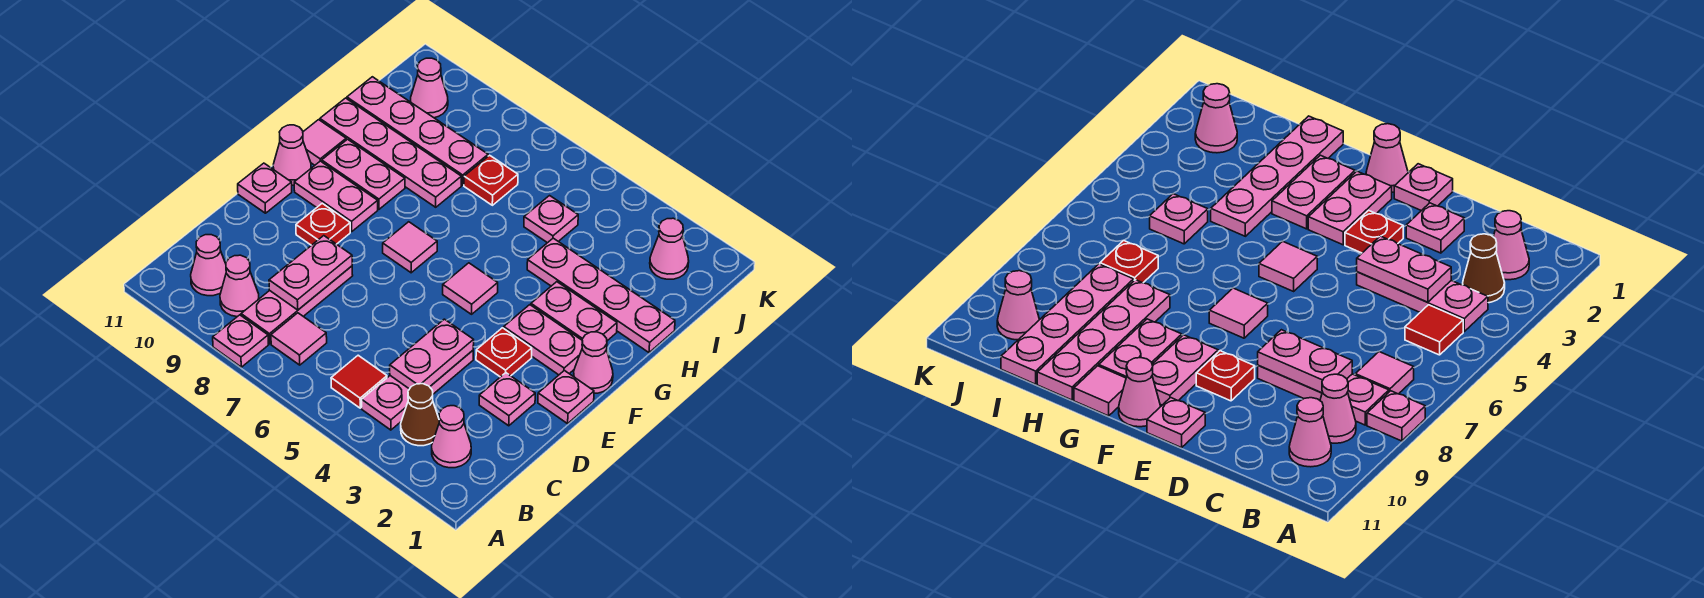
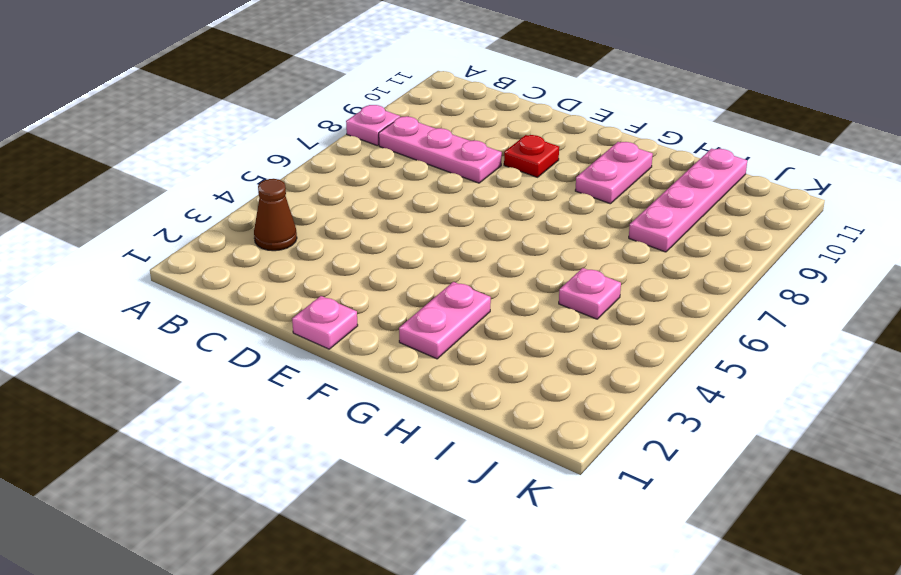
none -> pink cone B2 level 1
none -> pink plate B4:D4 level 1
none -> red tile B5 level 1
none -> pink tile B7 level 1

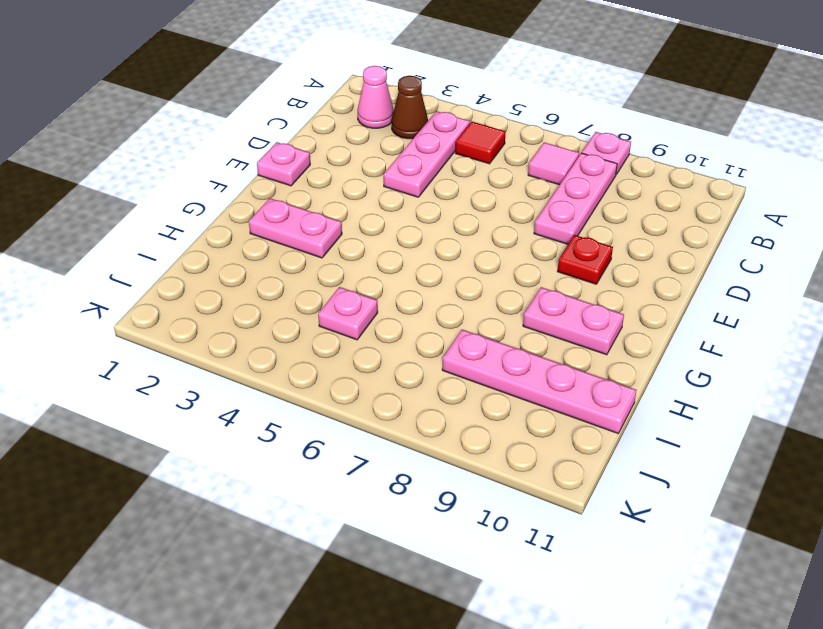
none -> pink cone B9 level 1
none -> pink cone B10 level 1
none -> pink plate D2 level 1
none -> red plate E3 level 1

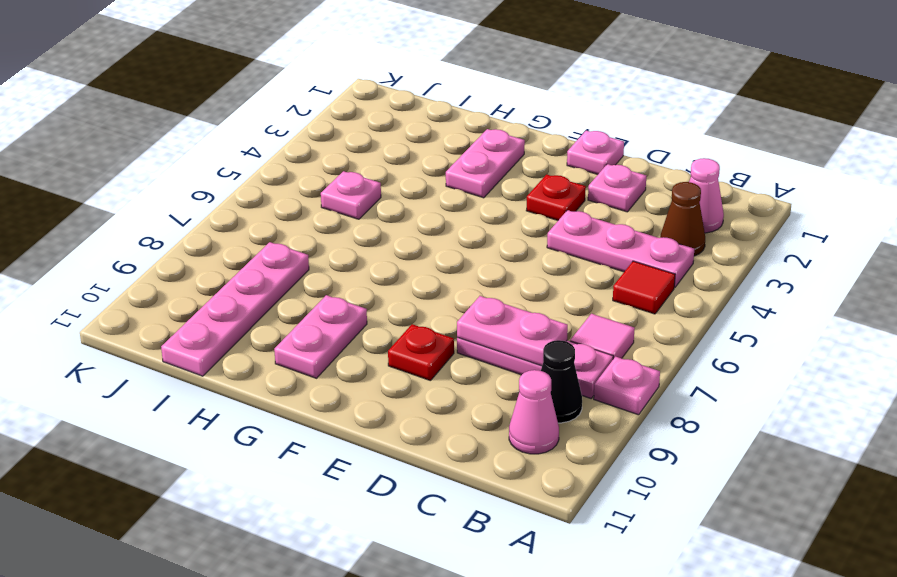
black cone B9 level 1 -> pink cone B9 level 1
none -> pink plate E11 level 1
none -> pink cone F1 level 1
none -> pink plate F2:F3 level 1
none -> pink tile F5 level 1

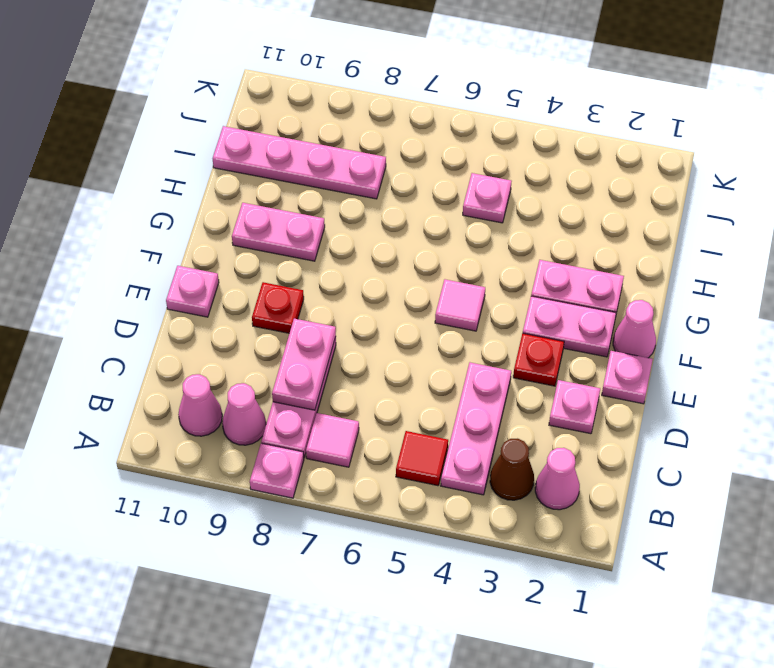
none -> pink tile F7 level 1
none -> pink plate F9:F10 level 1
none -> pink cone F11 level 1
none -> pink tile G11 level 1

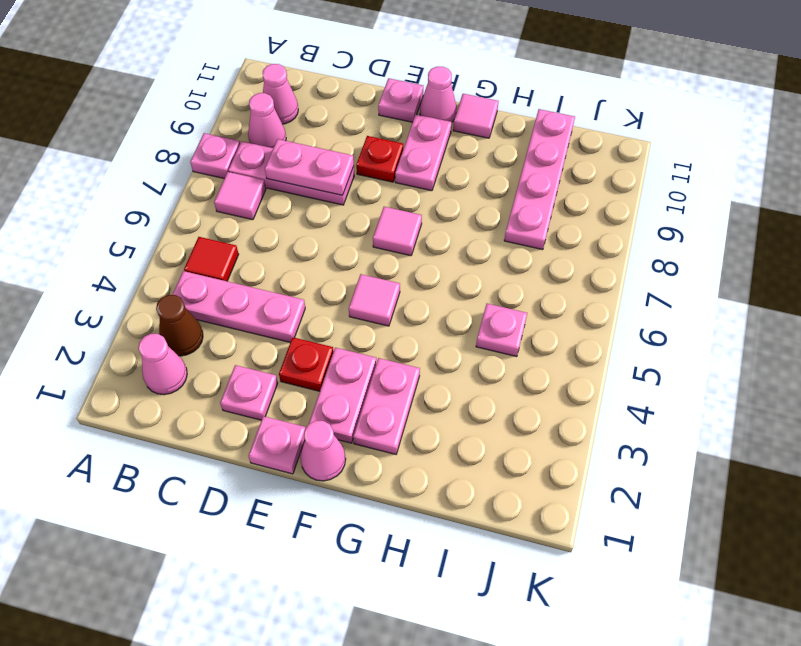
none -> pink plate G9:G10 level 1
none -> pink plate H1:H4 level 1
none -> pink plate H8:H11 level 1
none -> red plate I7 level 1

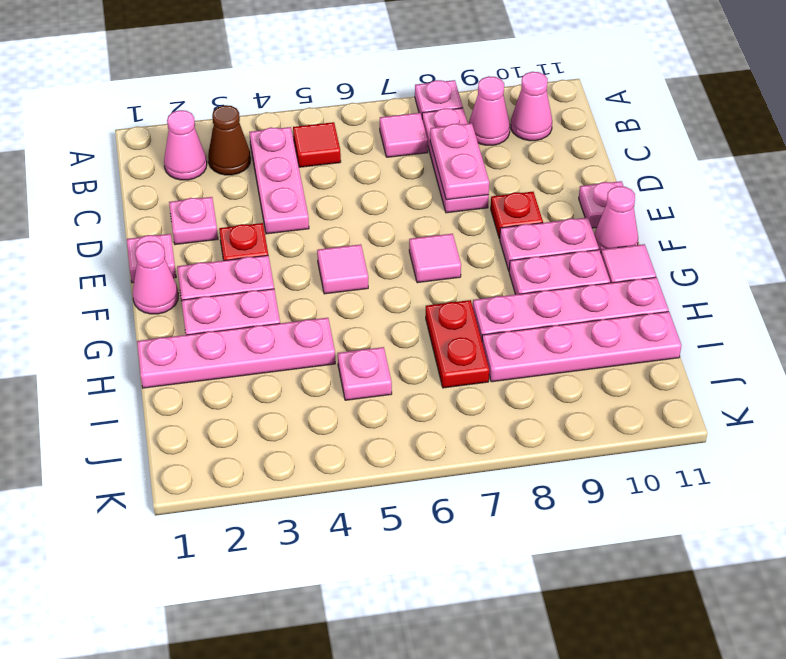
red plate H7:I7 level 1 -> red plate I7 level 1
none -> pink cone J2 level 1
none -> pink cone J10 level 1
none -> pink plate C4:D4 level 2

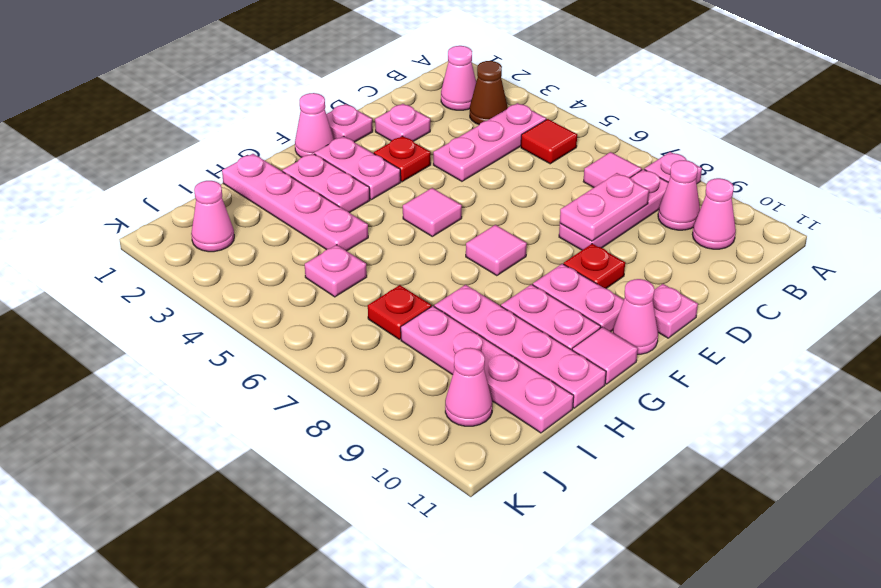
none -> pink plate C4:D4 level 2

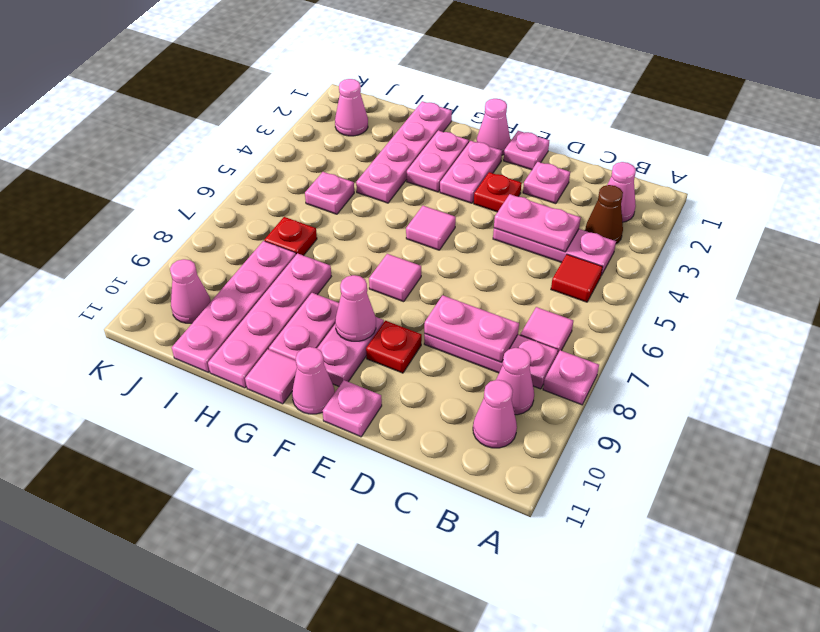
pink cone F9 level 2 -> none

